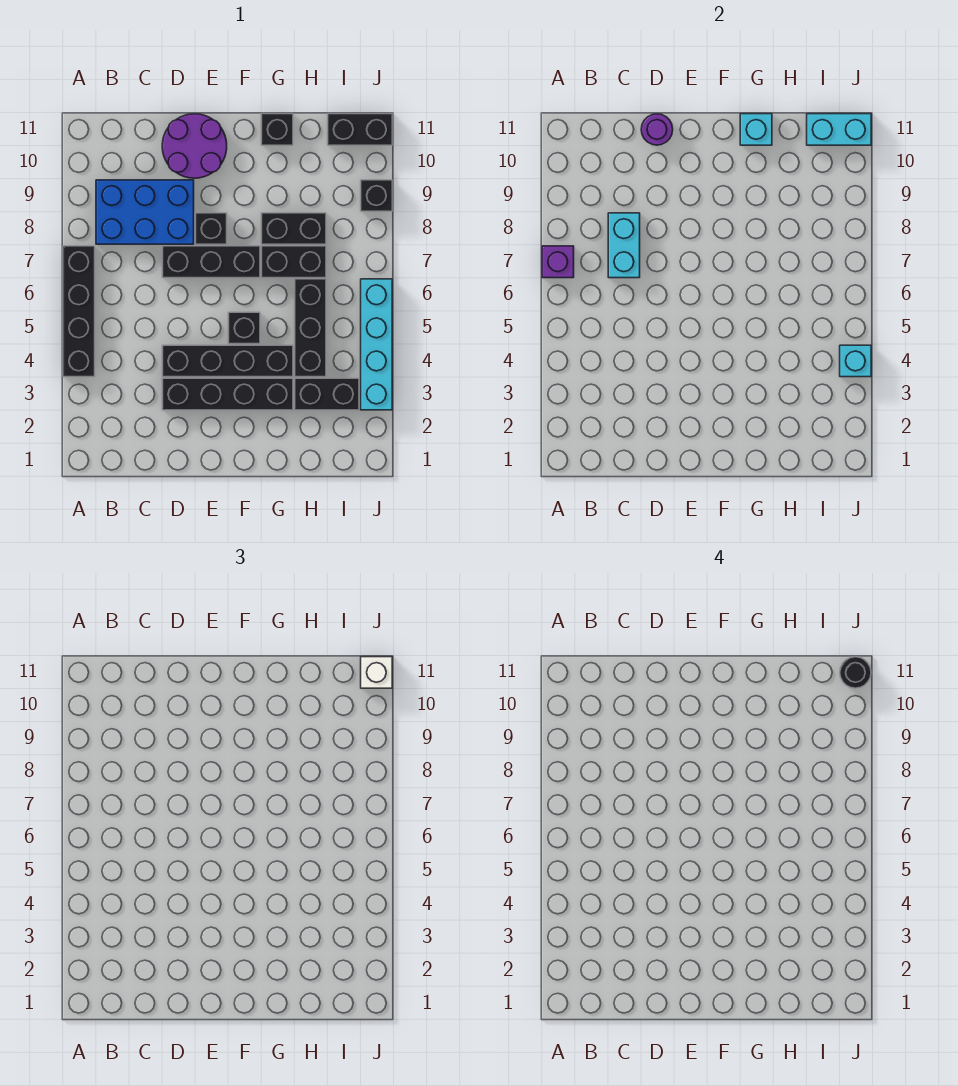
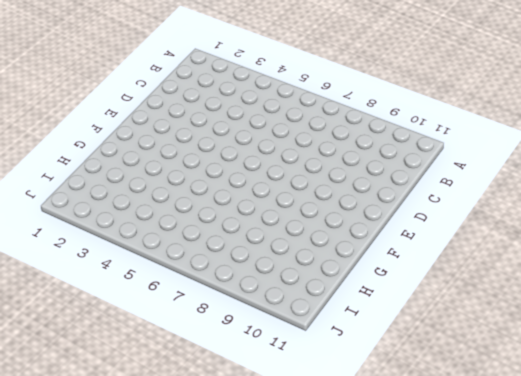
none -> black brick A4:A7 level 1
none -> blue brick B8:D9 level 1
none -> black brick D3:G3 level 1

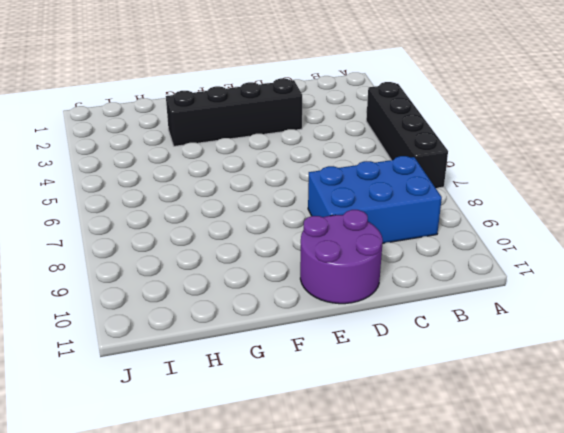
none -> black brick D4:G4 level 1
none -> black brick D7:F7 level 1
none -> black brick E8 level 1

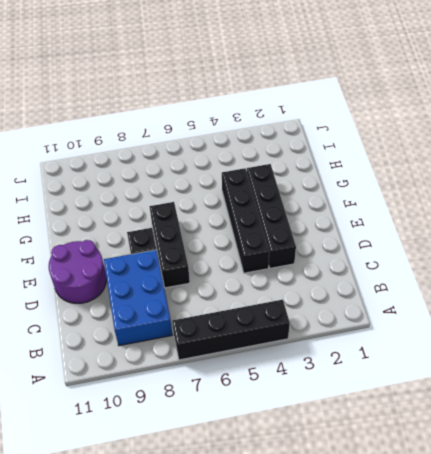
none -> black brick F5 level 1
none -> black brick G7:H7 level 1
none -> black brick G8:H8 level 1

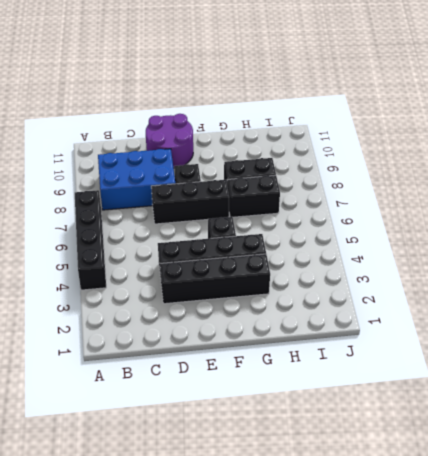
none -> black brick G11 level 1
none -> black brick H3:I3 level 1
none -> black brick H4:H6 level 1

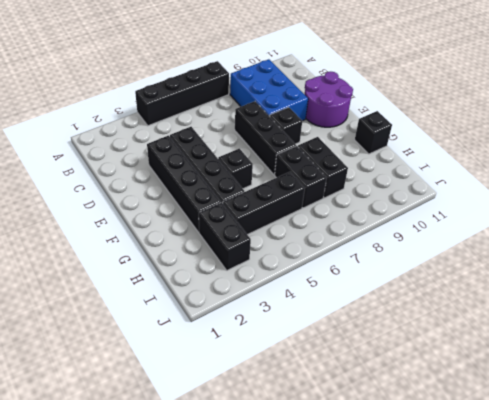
none -> black brick I11:J11 level 1
none -> cyan brick J3:J6 level 1
none -> black brick J9 level 1

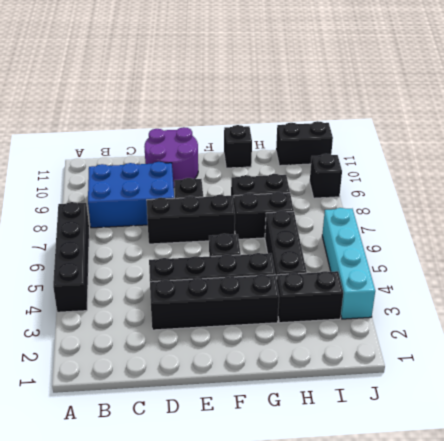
none -> purple brick A7 level 2
none -> cyan brick C7:C8 level 2
none -> purple round brick D11 level 2

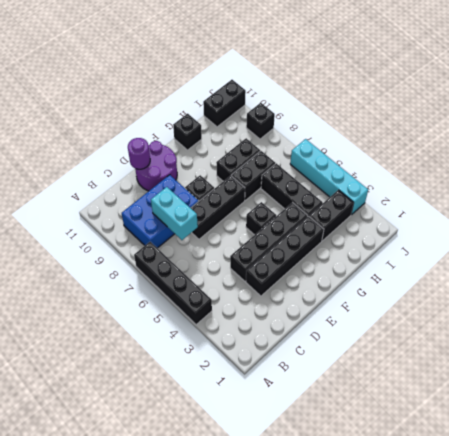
none -> purple brick A7 level 2
none -> cyan brick G11 level 2
none -> cyan brick I11:J11 level 2

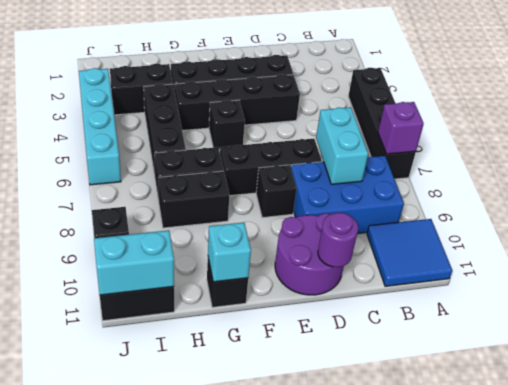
blue tile A10:B11 level 1 -> none
none -> cyan brick J4 level 2
none -> white brick J11 level 3
none -> black round brick J11 level 4

